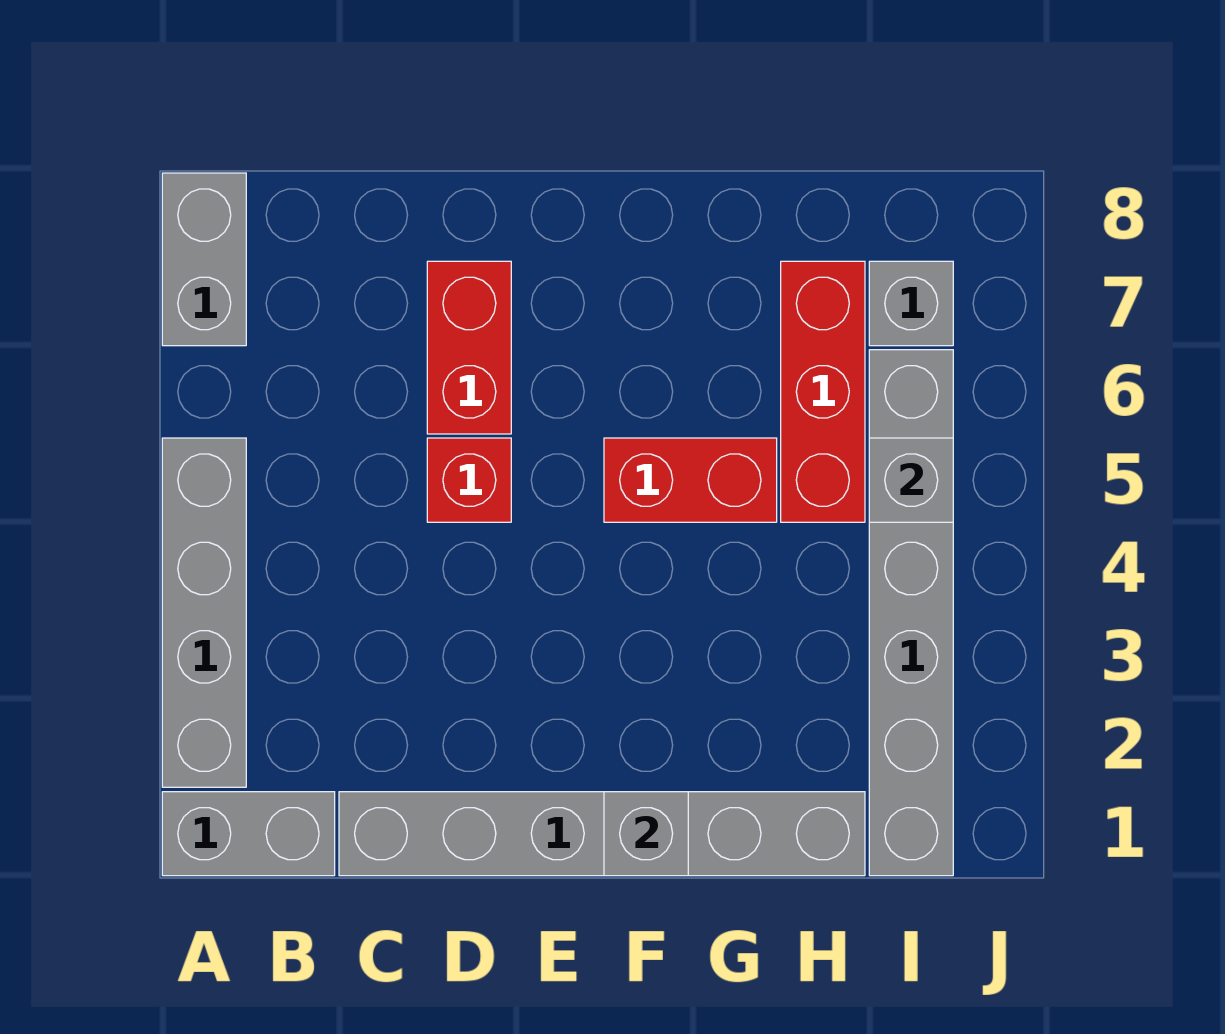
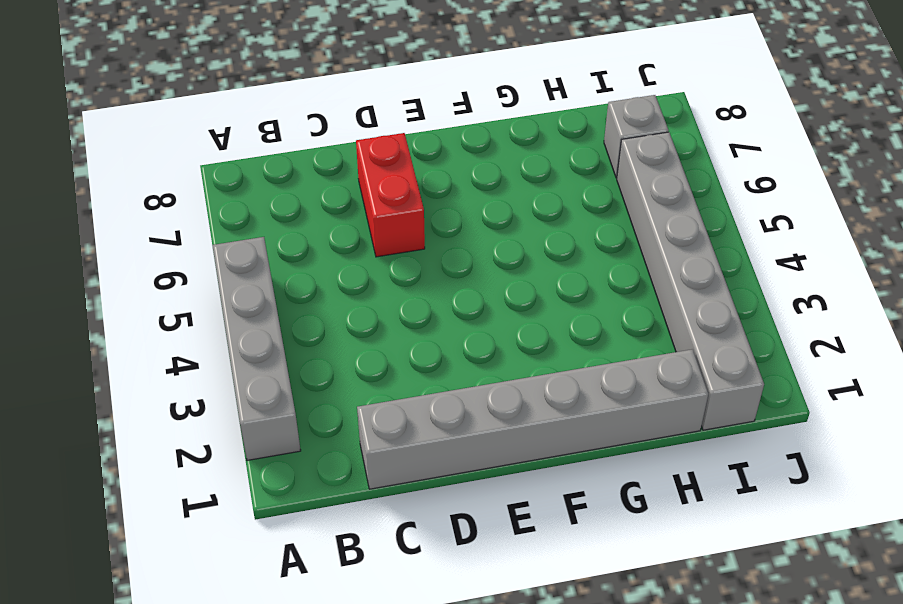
none -> grey brick A1:B1 level 1
none -> grey brick A7:A8 level 1
none -> red brick D5 level 1

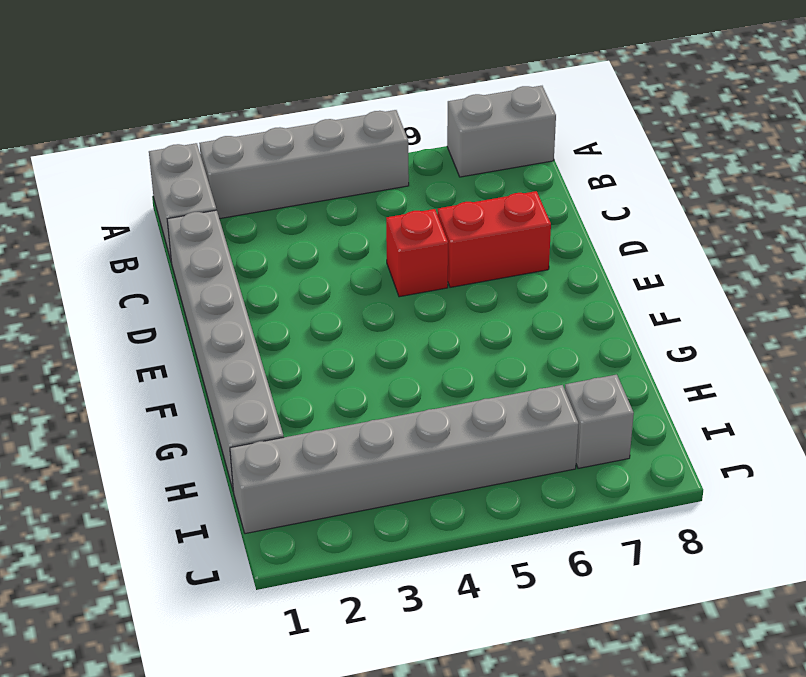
none -> red brick F5:G5 level 1
none -> red brick H5:H7 level 1
none -> grey brick F1 level 2

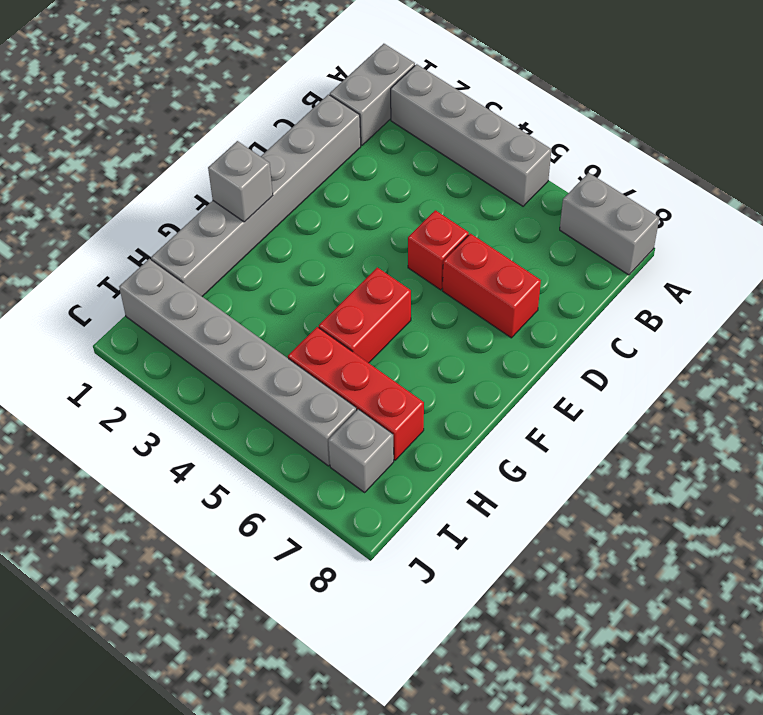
none -> grey brick I5 level 2

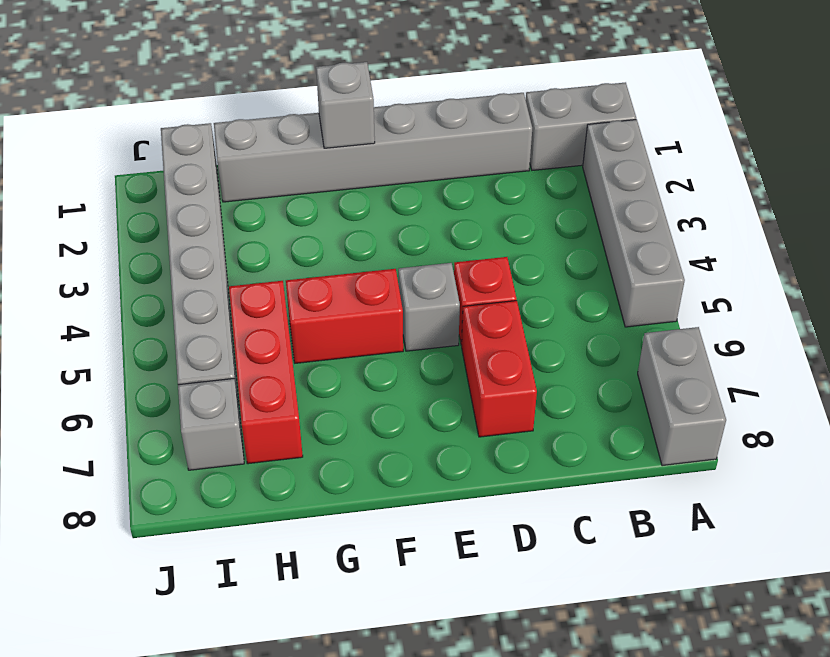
grey brick E5 level 1 -> grey brick I5 level 2

